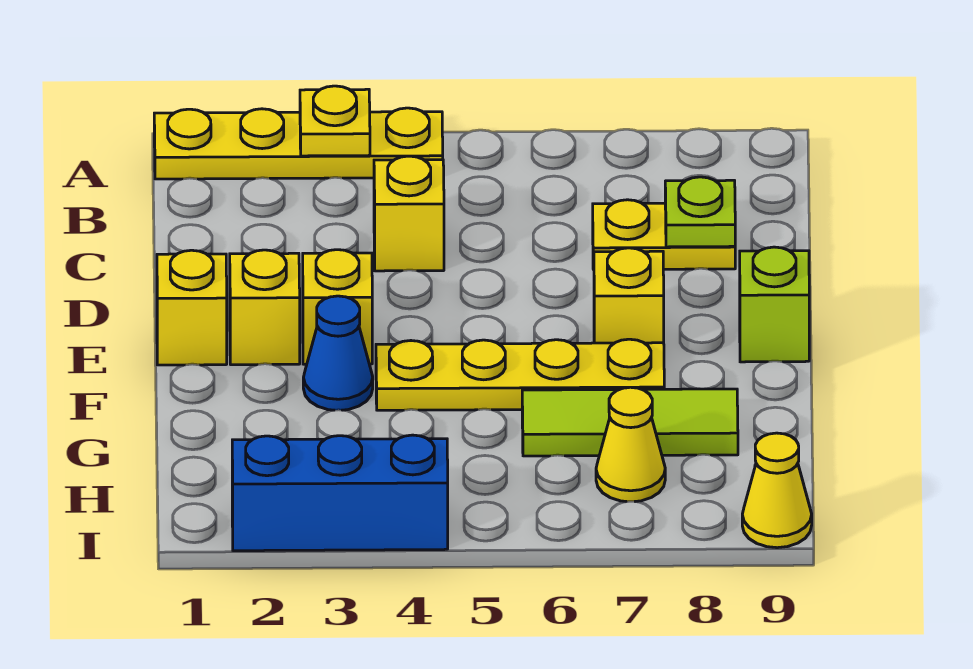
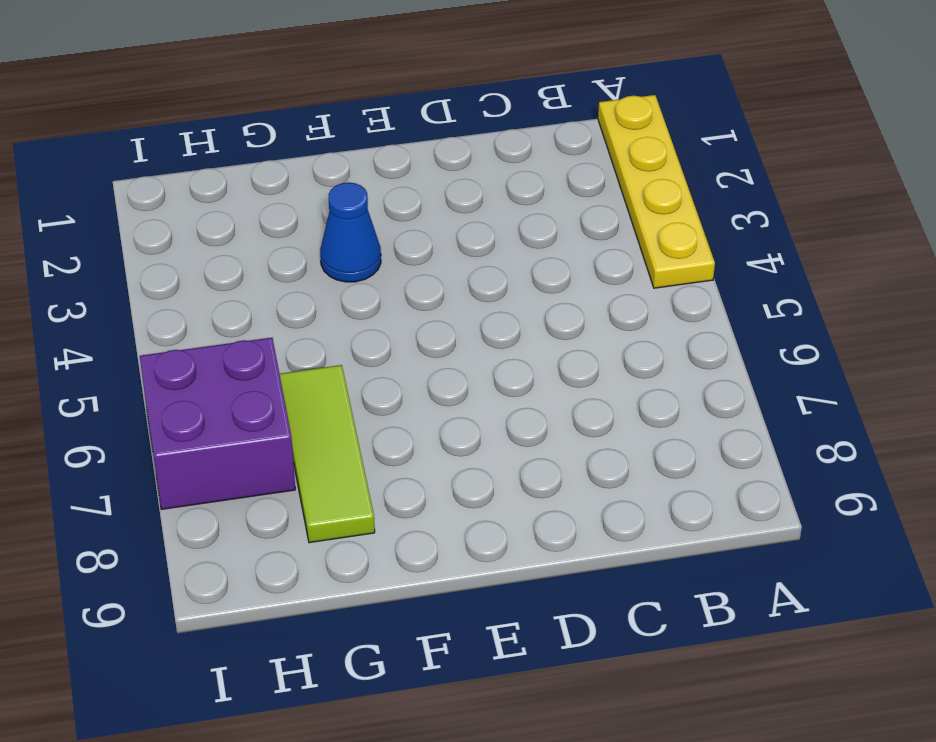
purple brick H6:I7 level 1 -> yellow cone H7 level 1
none -> yellow brick C4 level 1
none -> yellow plate C7:C8 level 1
none -> yellow brick E1 level 1

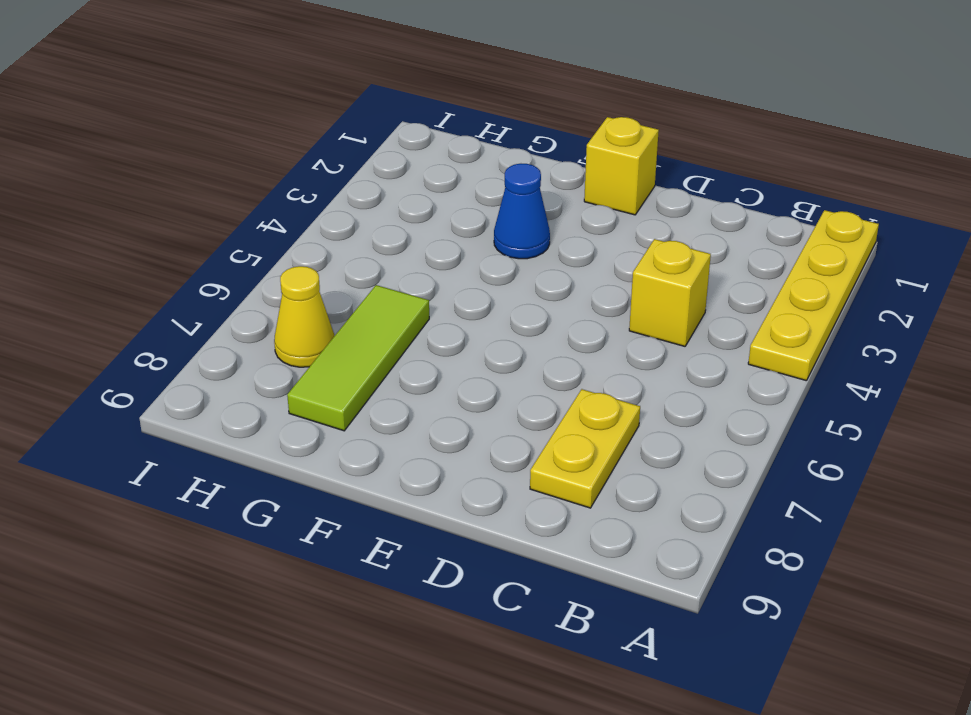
none -> yellow brick E2 level 1
none -> yellow brick E3 level 1
none -> yellow brick E7 level 1

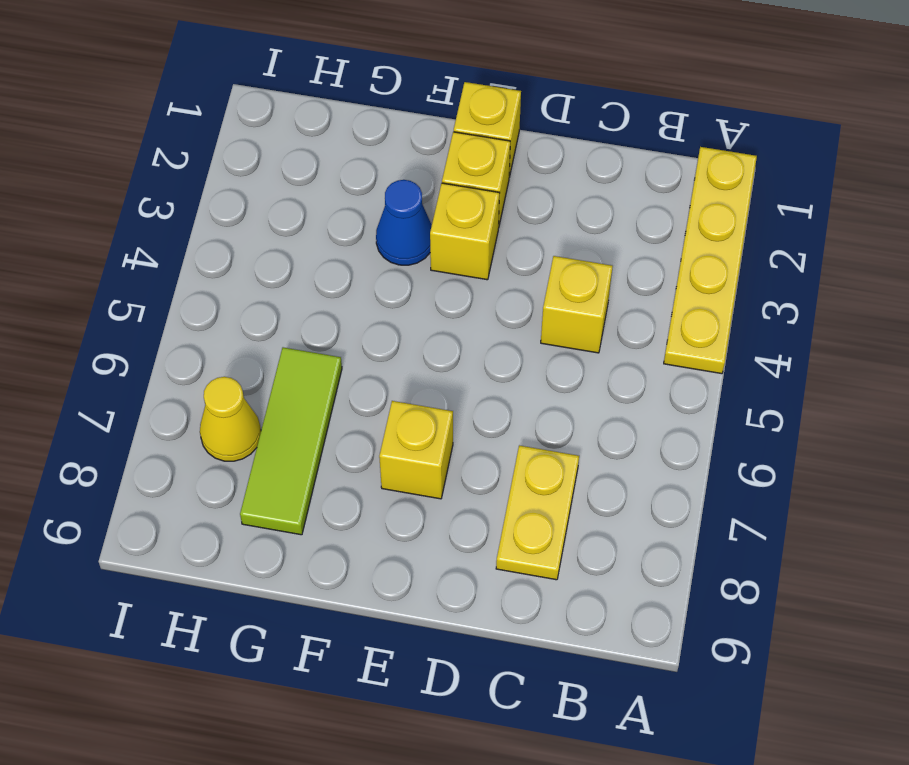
none -> lime brick E9 level 1
none -> yellow plate F4:F7 level 1
none -> blue brick I2:I4 level 1

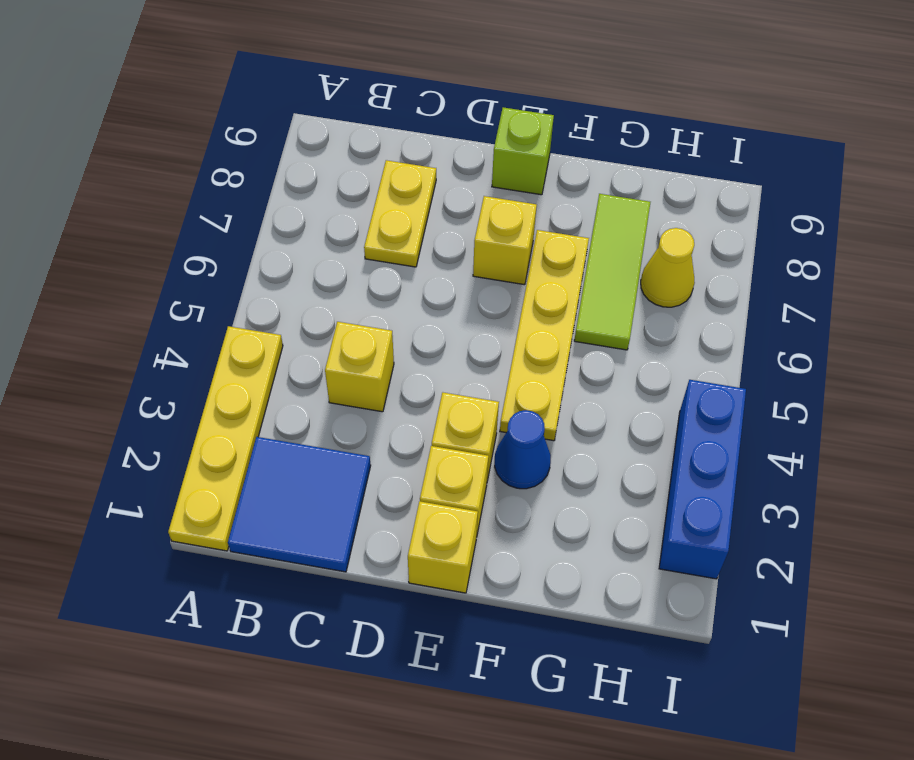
blue tile B1:C2 level 1 -> none
none -> yellow cone I9 level 1
none -> yellow plate A3 level 2
none -> lime plate C8 level 2

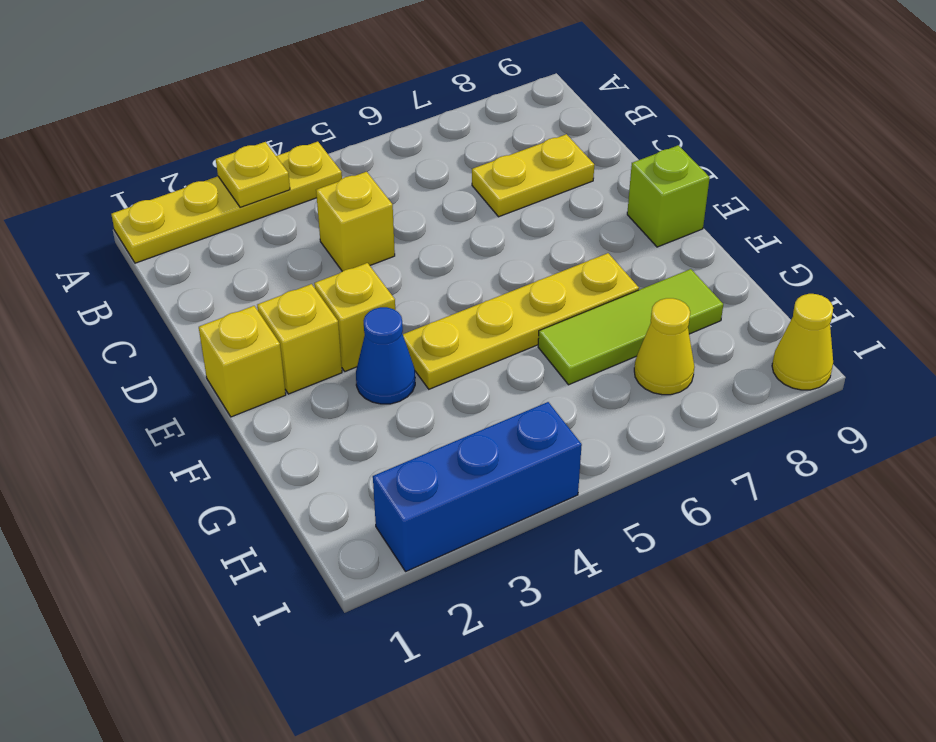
none -> yellow brick E7 level 1
none -> lime plate C8 level 2

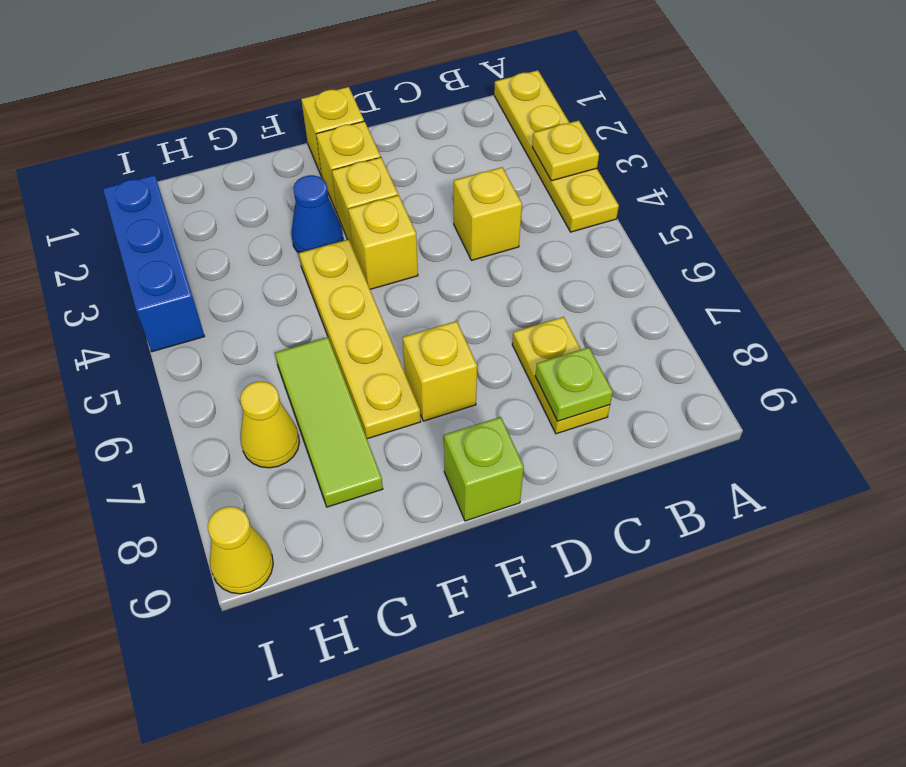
yellow brick E4 level 1 -> none

